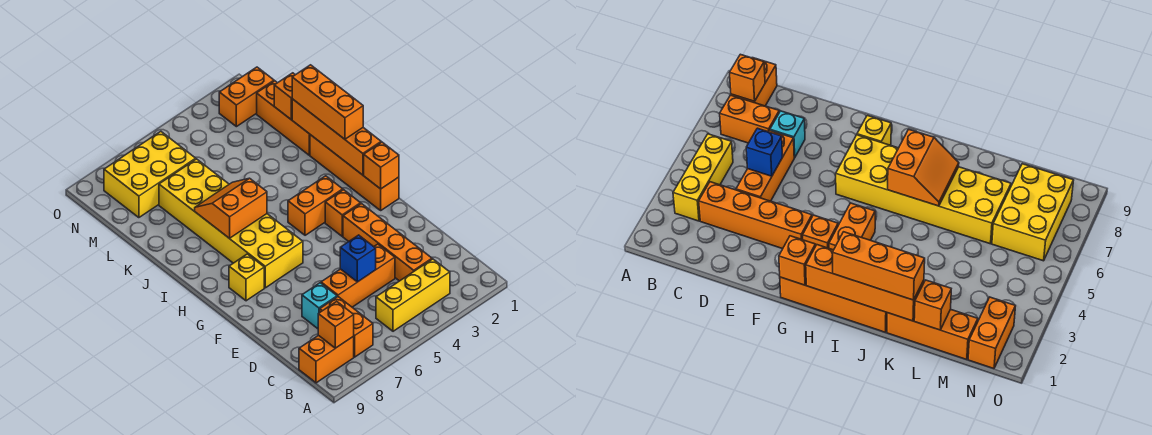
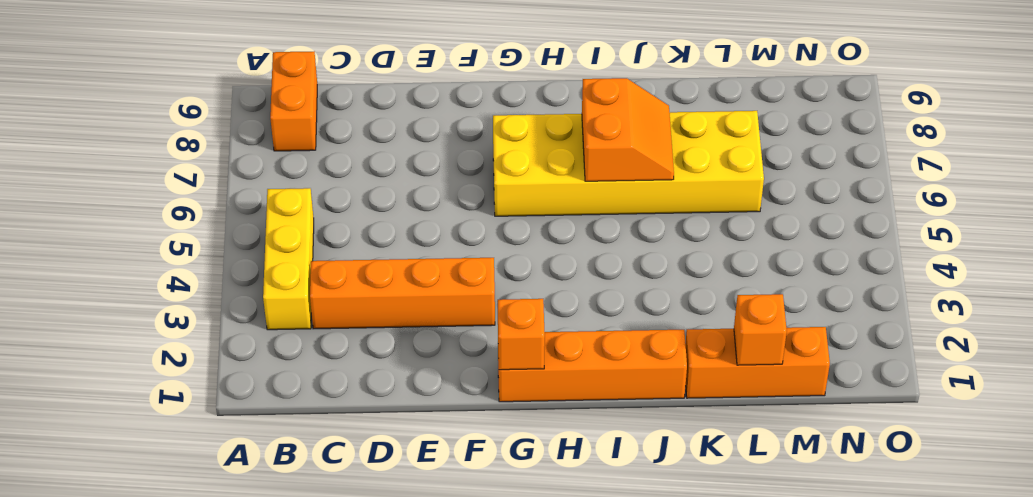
none -> orange brick B7:C7 level 1
none -> orange brick D4:D6 level 1
none -> cyan brick D7 level 1

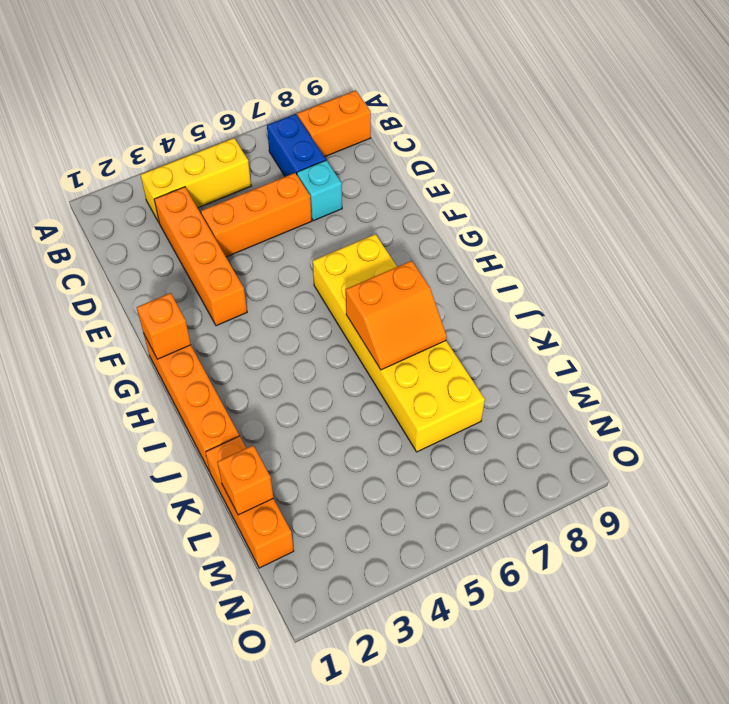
blue brick B7:C7 level 1 -> orange brick B7:C7 level 1
none -> orange brick G3 level 1
none -> yellow brick G8 level 1
none -> orange brick H3:H4 level 1

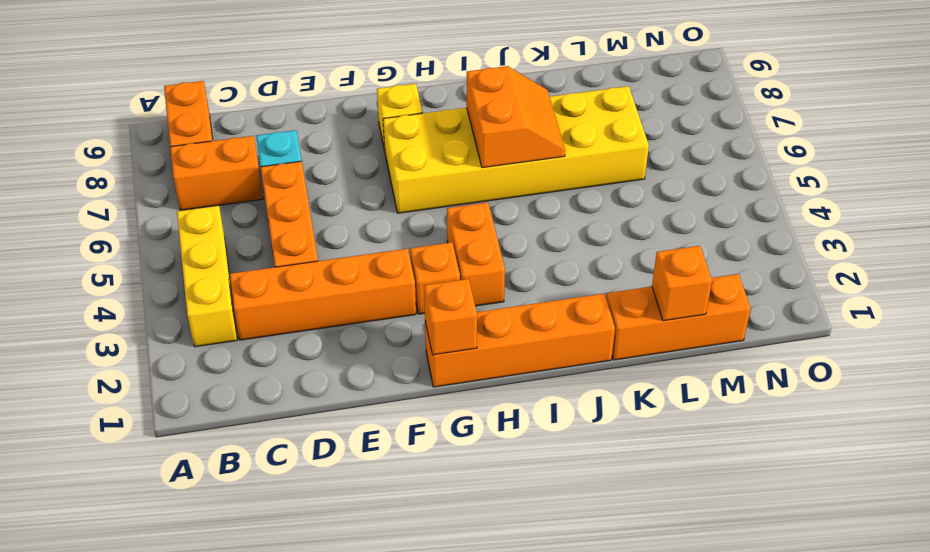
none -> yellow brick M6:N8 level 1
none -> orange brick N1:N2 level 1
none -> orange brick B8 level 2

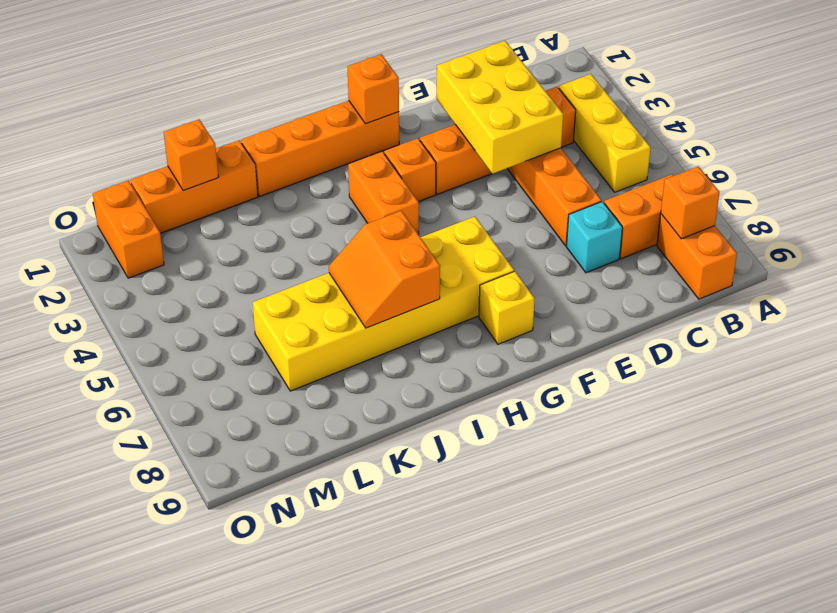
yellow brick D2:E4 level 2 -> yellow brick M6:N8 level 1
none -> blue brick D5 level 2
none -> orange brick H1:K1 level 2
none -> orange brick I1:K1 level 3

